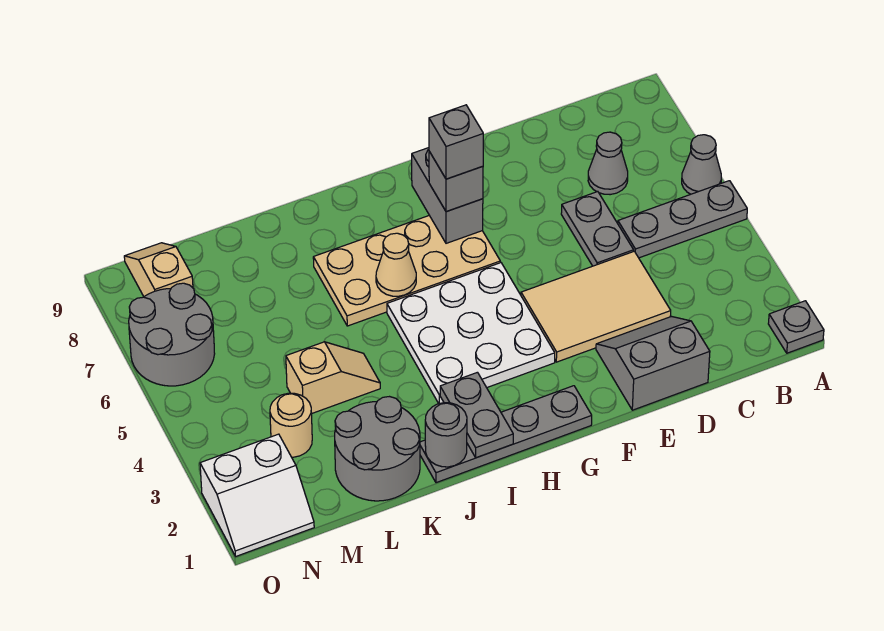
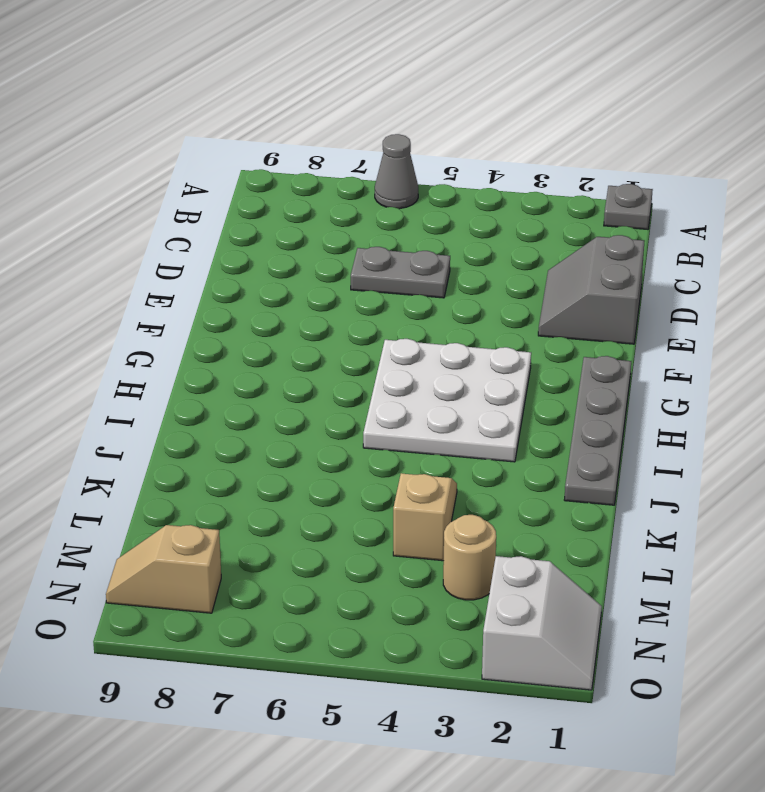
none -> grey plate A5:C5 level 1
none -> grey cone C7 level 1
none -> tan tile D3:F4 level 1

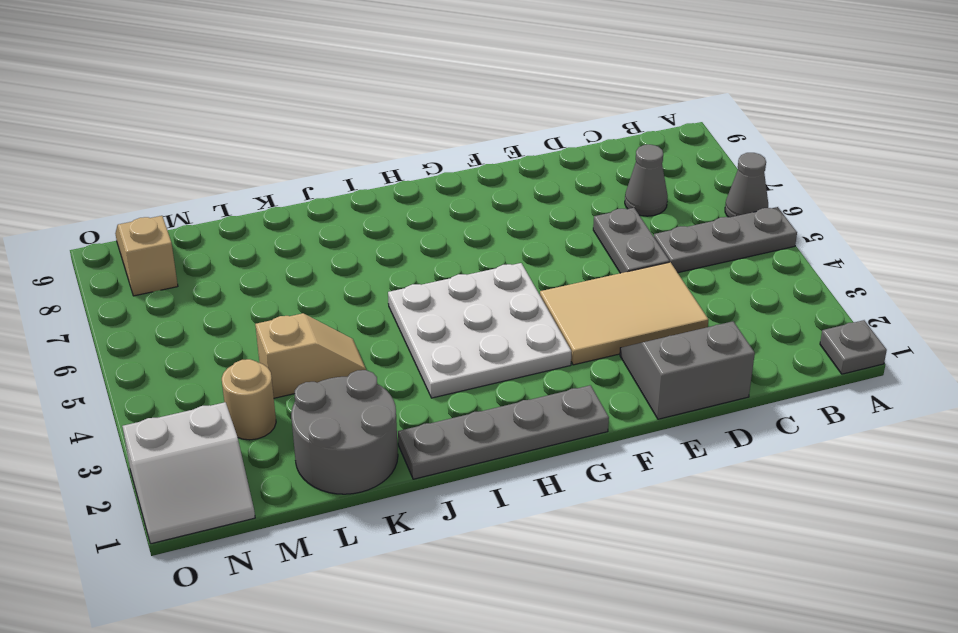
none -> tan plate G6:J7 level 1
none -> grey round brick N6:O7 level 1
none -> grey brick G7:G8 level 2

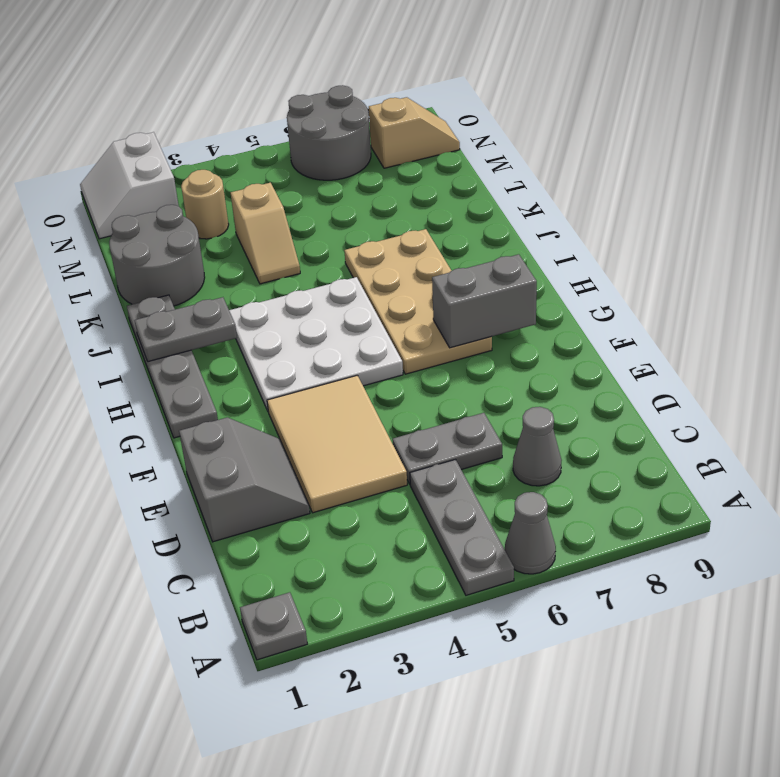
none -> tan cone I6 level 2
none -> grey round brick J1 level 2
none -> grey brick G7 level 3

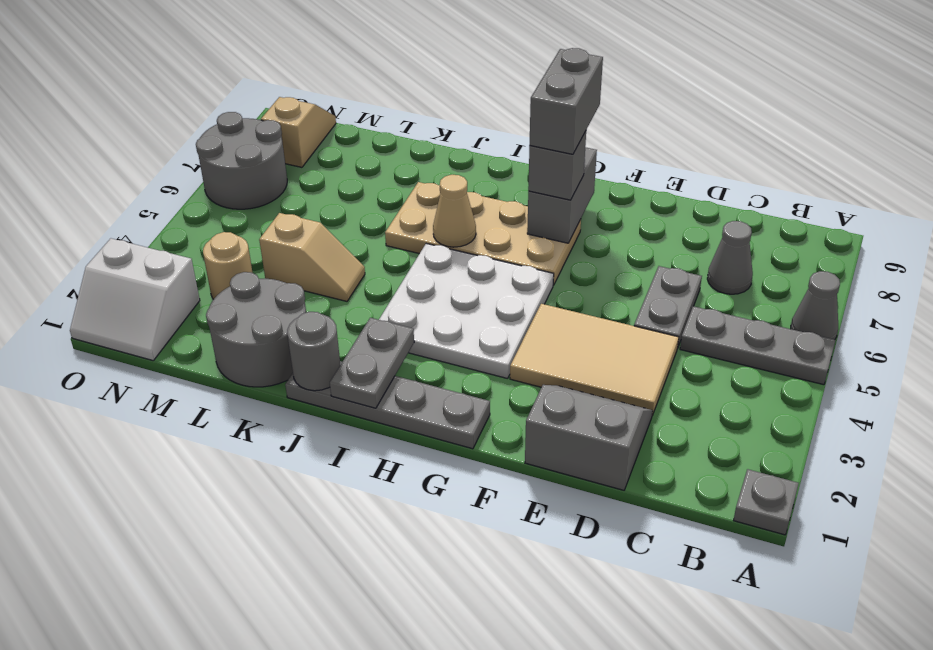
grey brick G7:G8 level 4 -> grey brick G7 level 4

